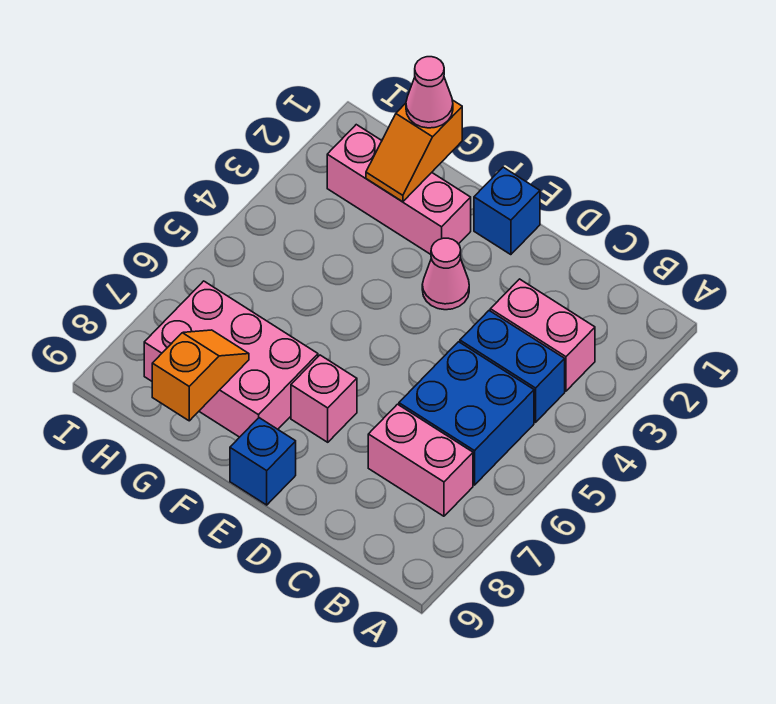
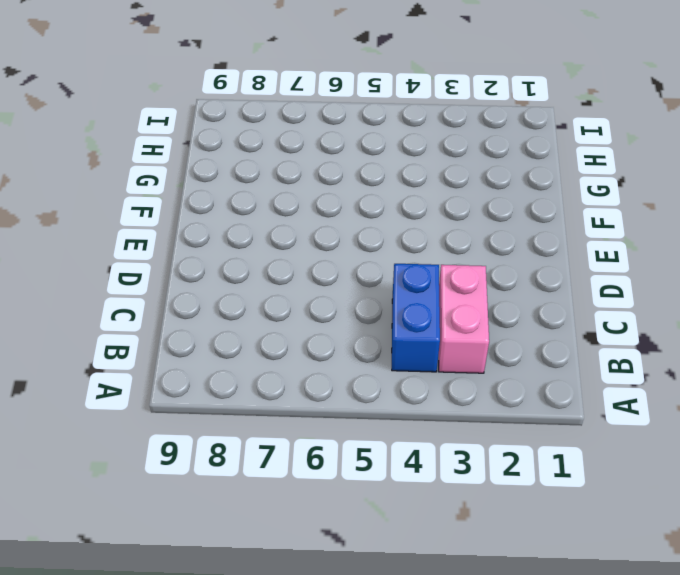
none -> blue brick B5:C6 level 1
none -> pink brick B7:C7 level 1
none -> blue brick E1 level 1

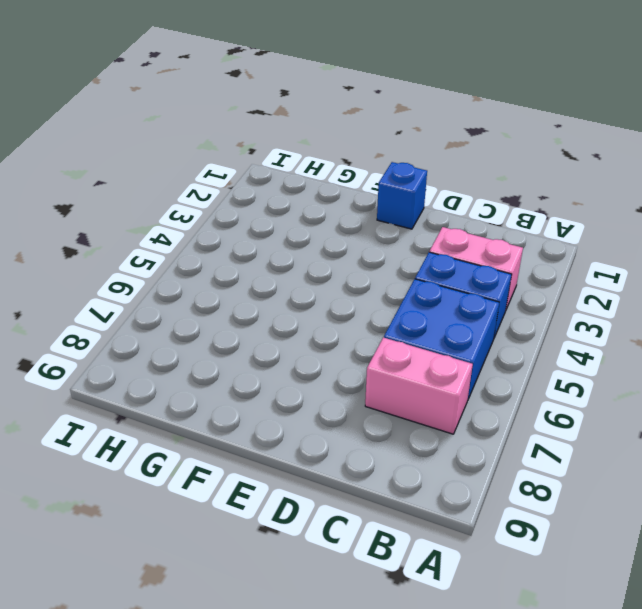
none -> pink cone E3 level 1
none -> pink brick E7 level 1
none -> blue brick E9 level 1

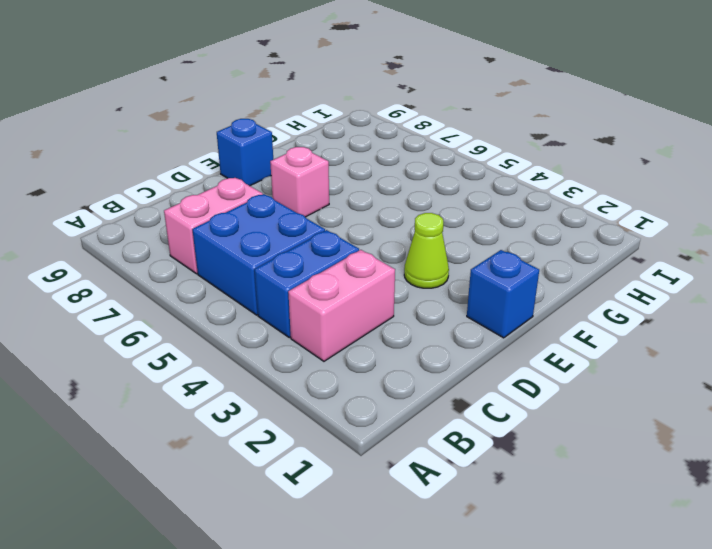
lime cone E3 level 1 -> pink cone E3 level 1
none -> pink brick F2:H2 level 1
none -> pink brick F7:H8 level 1
none -> orange slope G1:G2 level 2 top 1

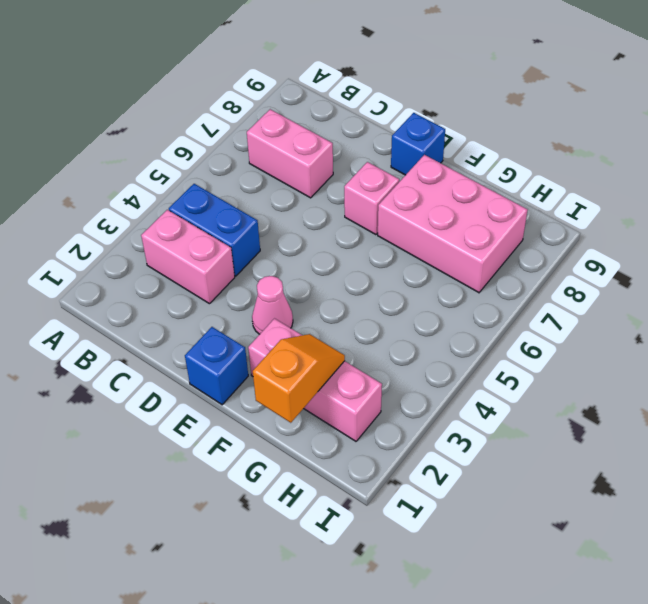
none -> blue brick B5:C6 level 1
none -> orange slope G8:G9 level 2 top 9
none -> pink cone G1 level 3

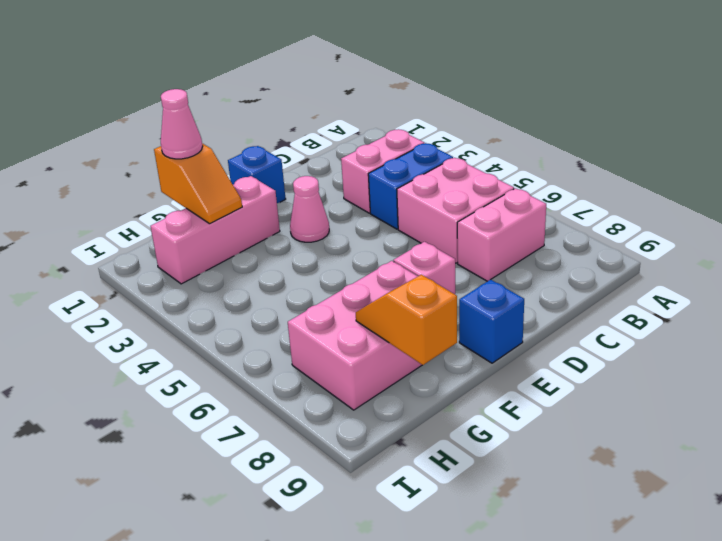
pink brick B5:C6 level 1 -> blue brick B5:C6 level 1

